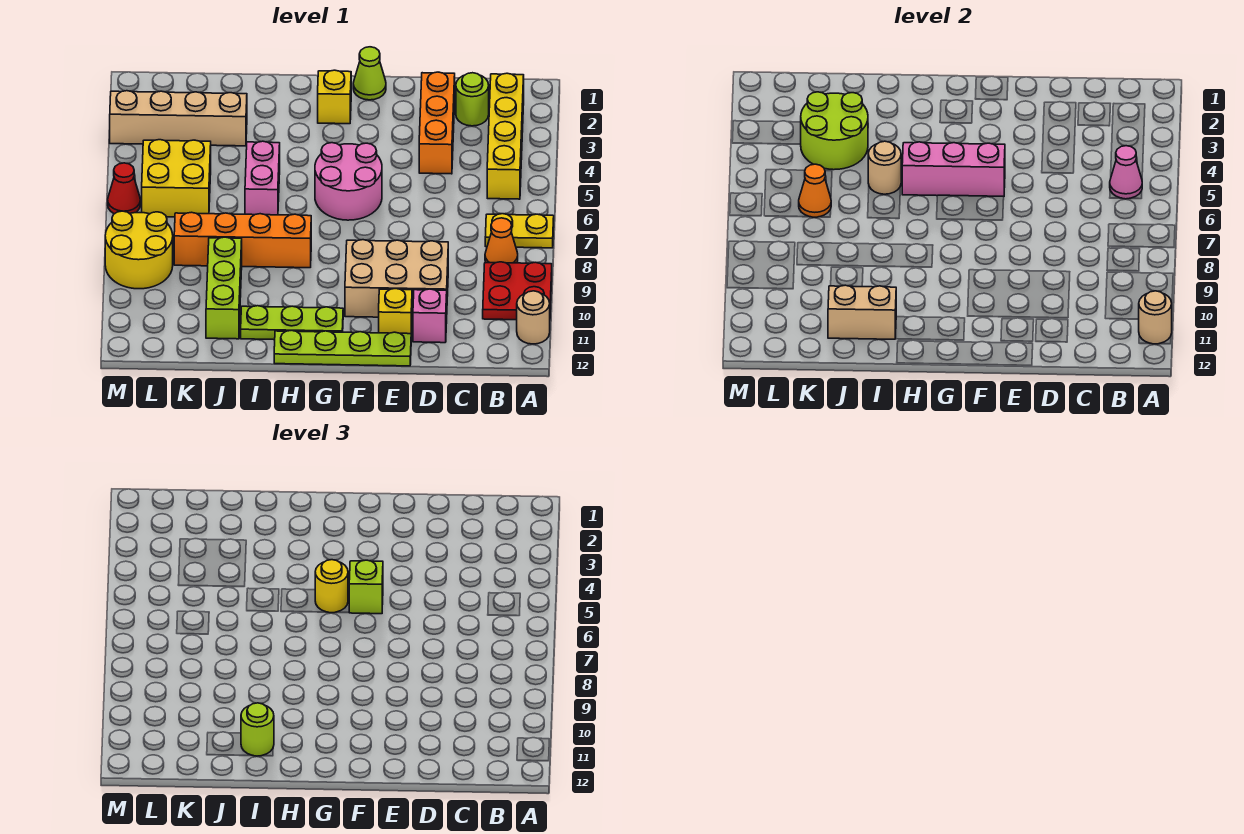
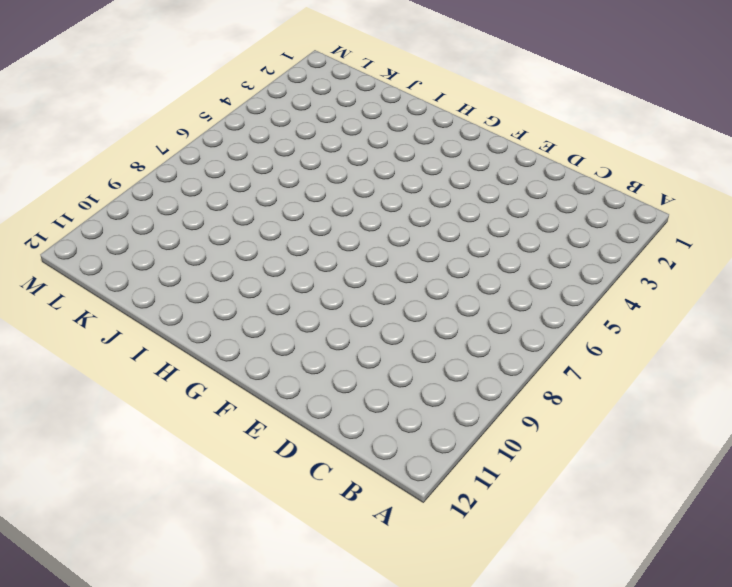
none -> yellow plate A7:B7 level 1
none -> red plate A9:B10 level 1
none -> tan round brick A11 level 1
none -> yellow brick B2:B5 level 1

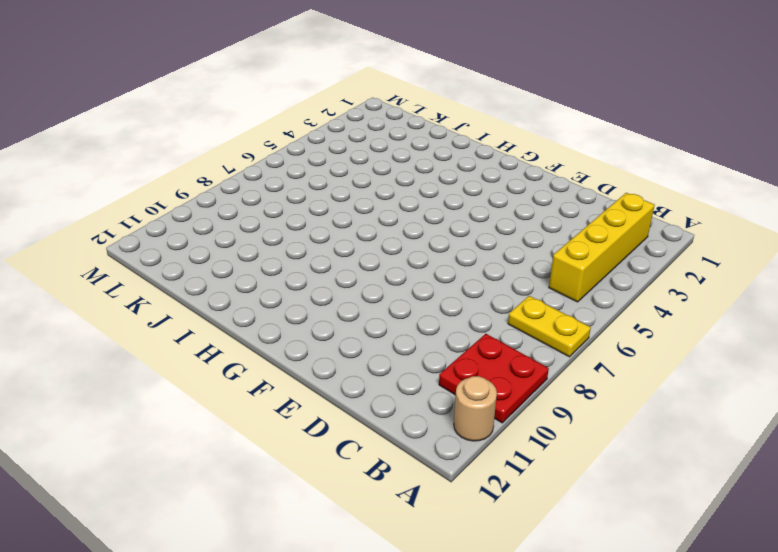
none -> orange cone B8 level 1
none -> lime round brick C2 level 1
none -> orange brick D2:D4 level 1
none -> tan brick D9:F10 level 1

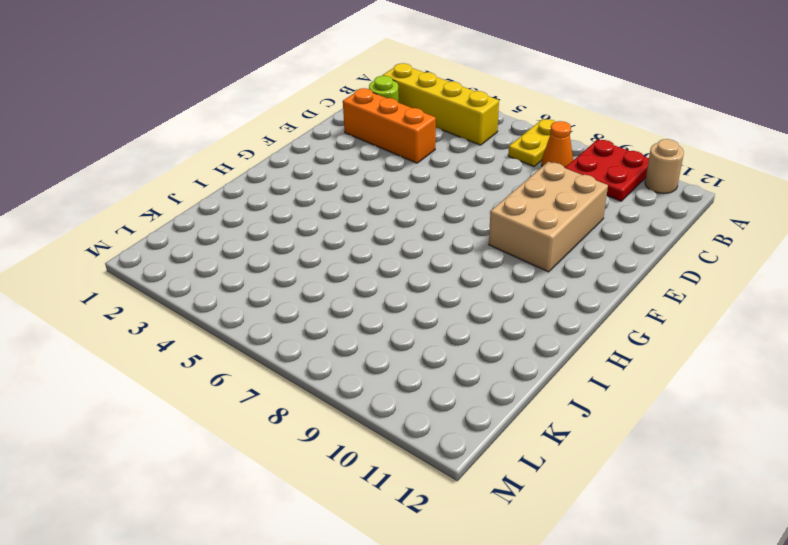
none -> pink brick D11 level 1
none -> yellow brick E11 level 1
none -> lime plate E12:H12 level 1
none -> lime cone F1 level 1

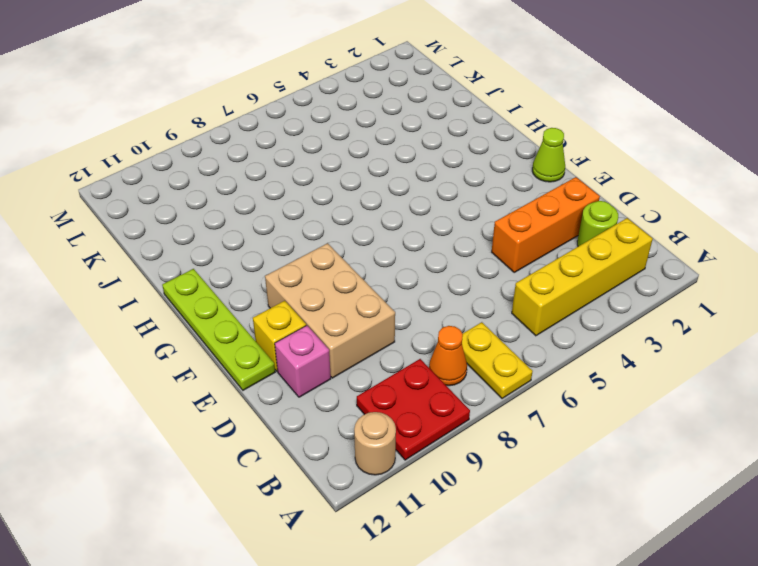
none -> pink round brick F5:G6 level 1
none -> yellow brick G2 level 1
none -> lime plate G11:I11 level 1
none -> orange brick H8:K8 level 1

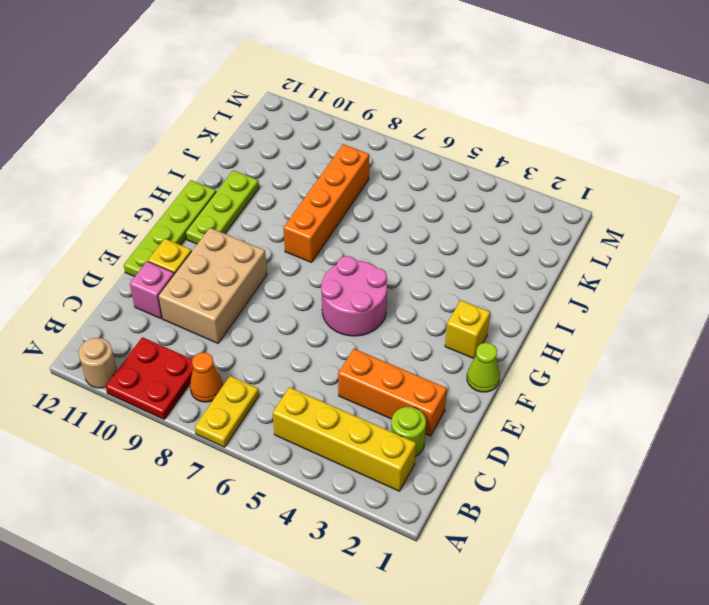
none -> pink brick I5:I6 level 1
none -> tan brick J3:M3 level 1
none -> lime brick J9:J11 level 1
none -> yellow brick K5:L6 level 1

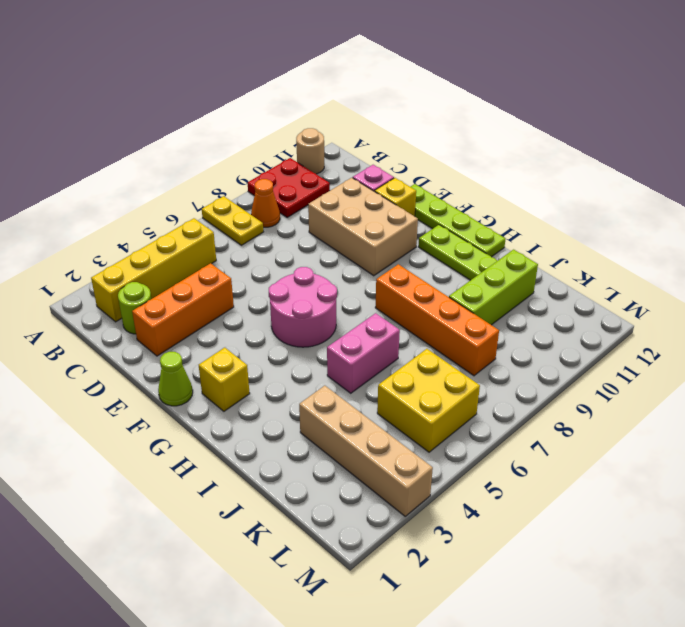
none -> yellow round brick L8:M9 level 1
none -> red cone M6 level 1
none -> tan round brick A11 level 2
none -> pink cone B5 level 2

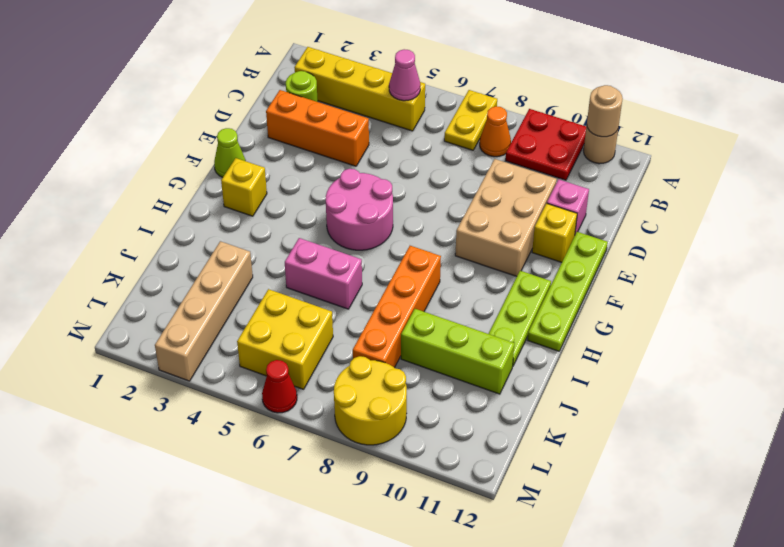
none -> pink brick F5:H5 level 2
none -> tan round brick I5 level 2
none -> tan brick I11:J11 level 2
none -> lime round brick J3:K4 level 2

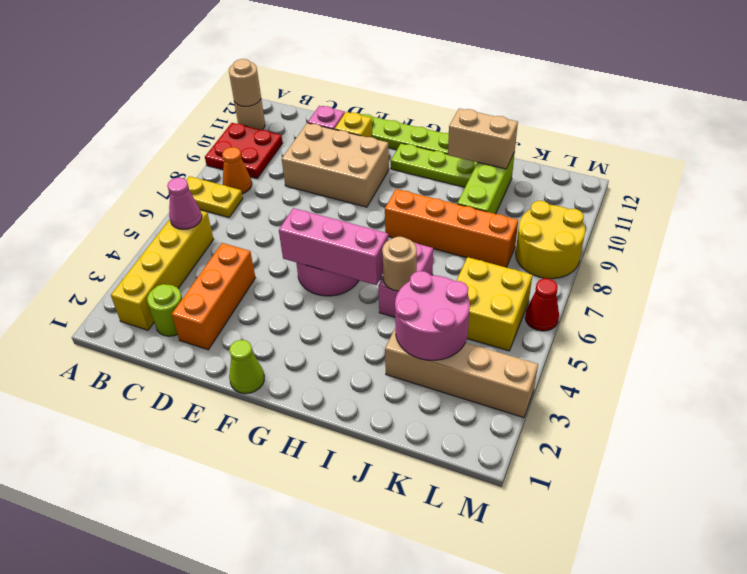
pink round brick J3:K4 level 2 -> lime round brick J3:K4 level 2
none -> yellow brick G2 level 1
none -> orange cone K6 level 2
none -> lime brick F5 level 3
none -> yellow round brick G5 level 3

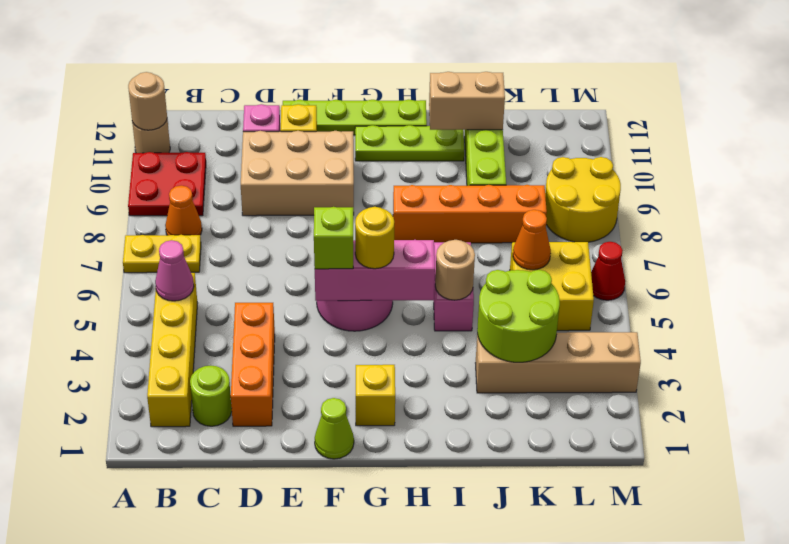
none -> lime round brick I11 level 3

